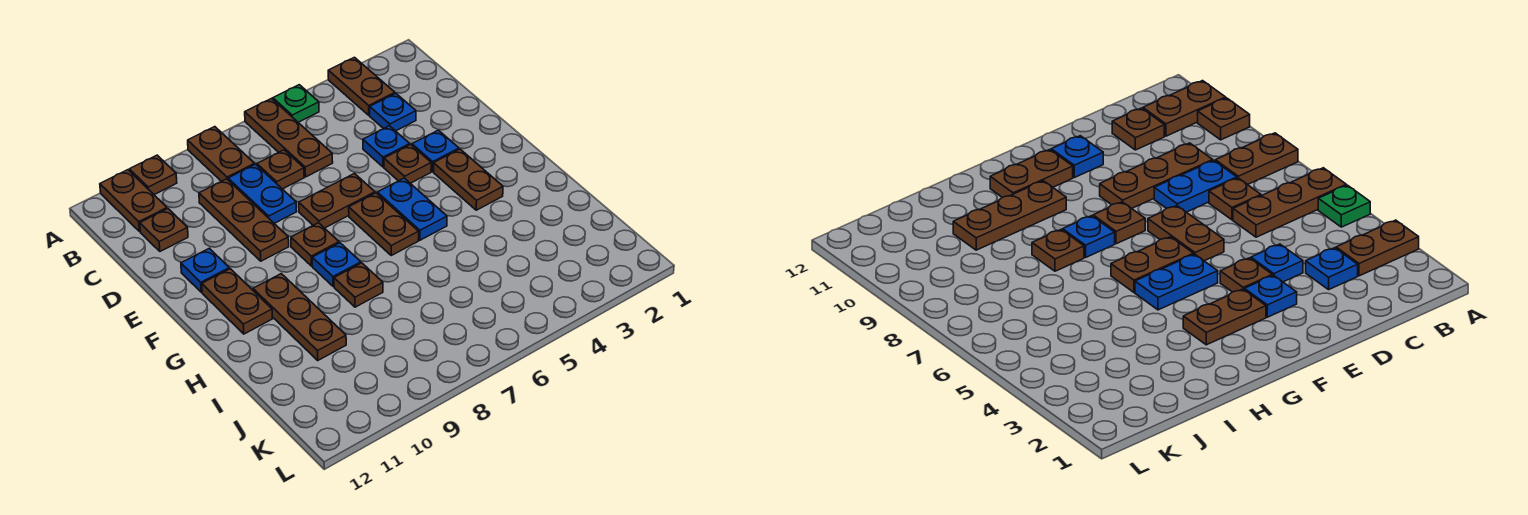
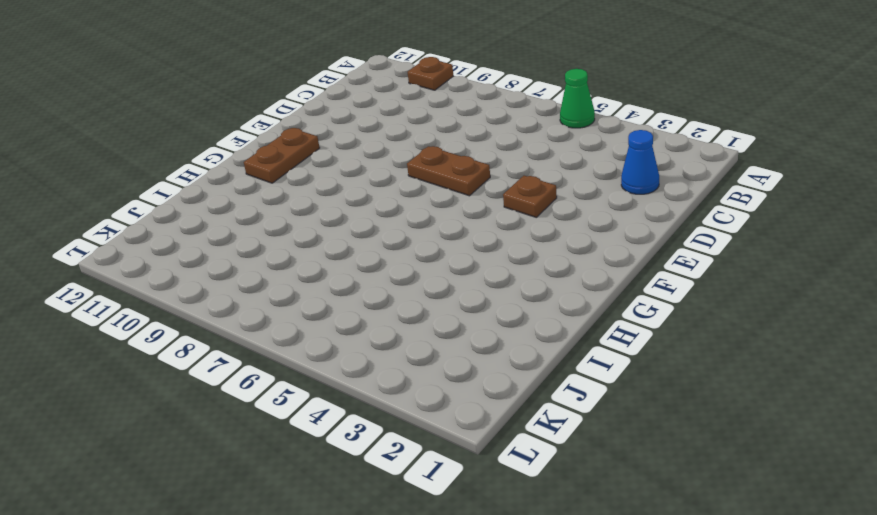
green cone A5 level 1 -> green plate A5 level 1
blue cone C2 level 1 -> none
none -> brown plate A3:B3 level 1
none -> brown plate A6:C6 level 1
none -> brown plate A8:B8 level 1

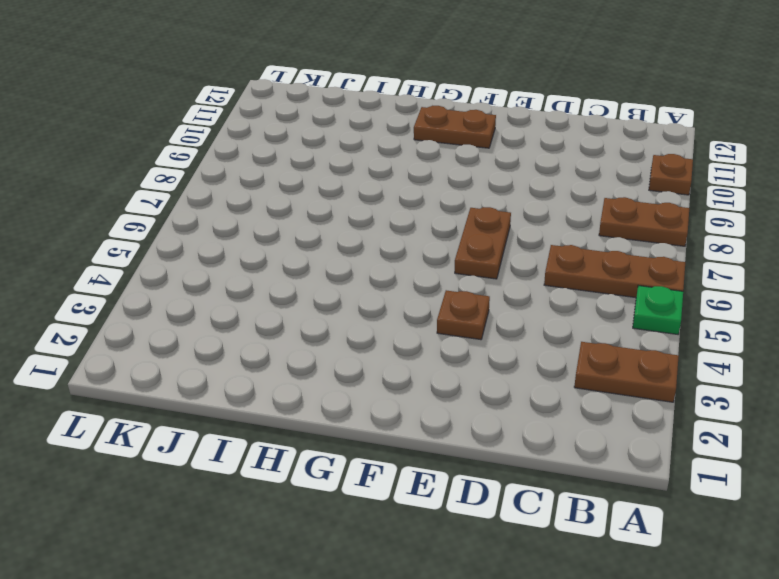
none -> brown plate A11:B11 level 1
none -> blue plate C3 level 1
none -> brown plate C7 level 1

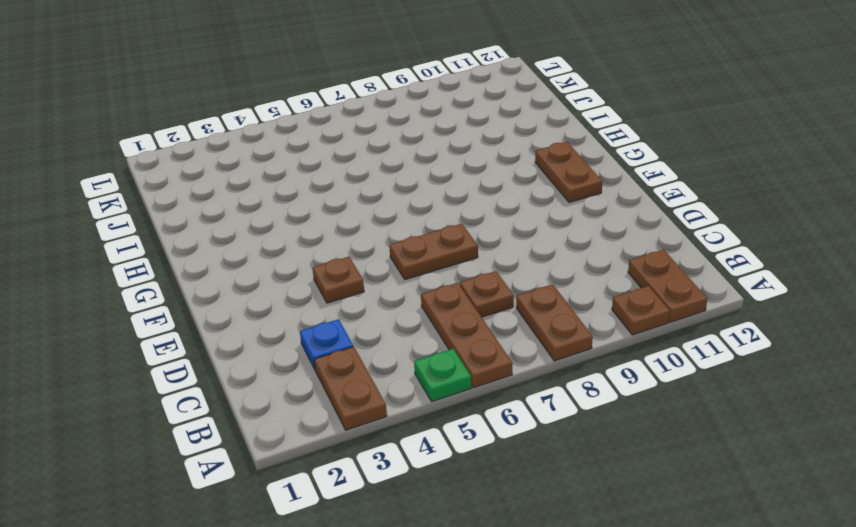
none -> blue plate C8:D8 level 1
none -> brown plate C9:E9 level 1
none -> brown plate C11 level 1

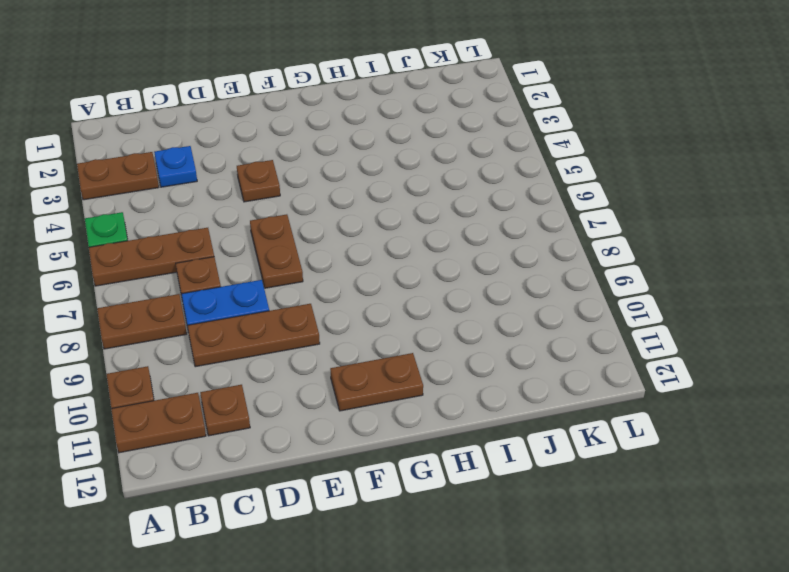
none -> blue plate D4 level 1
none -> blue plate E3 level 1
none -> blue plate E11 level 1

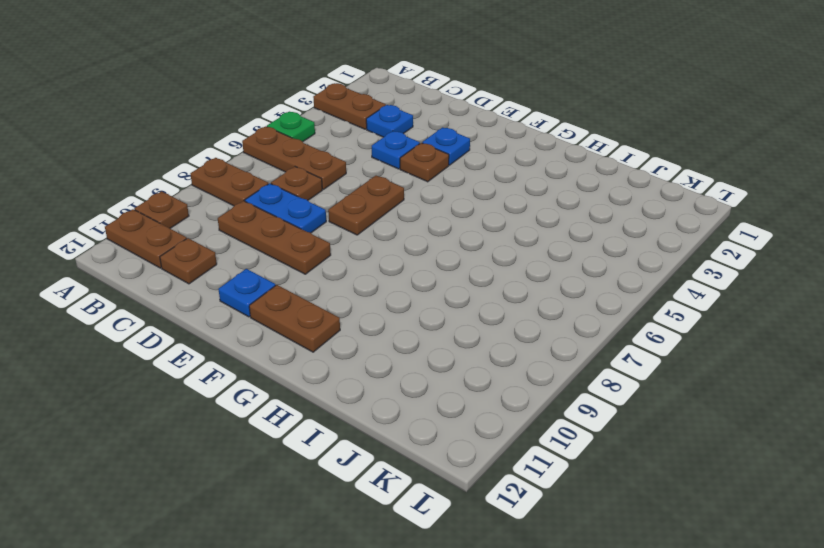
none -> brown plate F3:G3 level 1
none -> blue plate F5:G5 level 1
none -> brown plate F6:G6 level 1

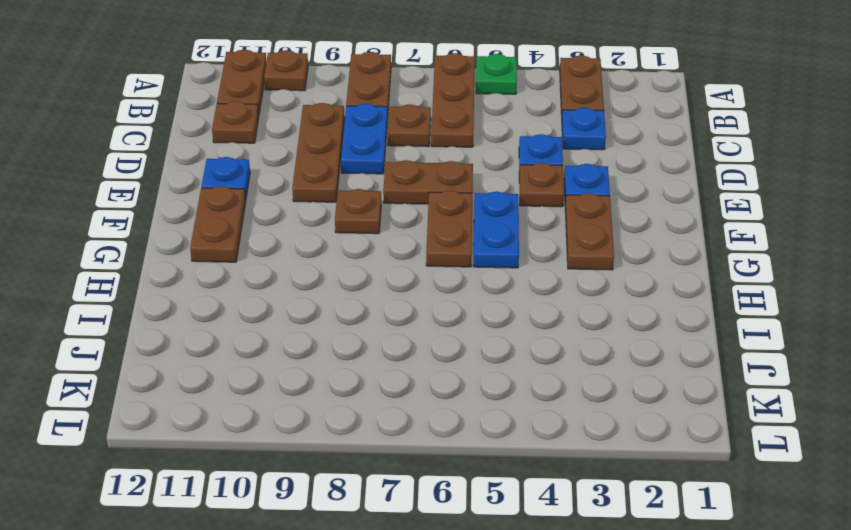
none -> blue plate G8 level 1
none -> brown plate G10:I10 level 1
none -> brown plate H8 level 1

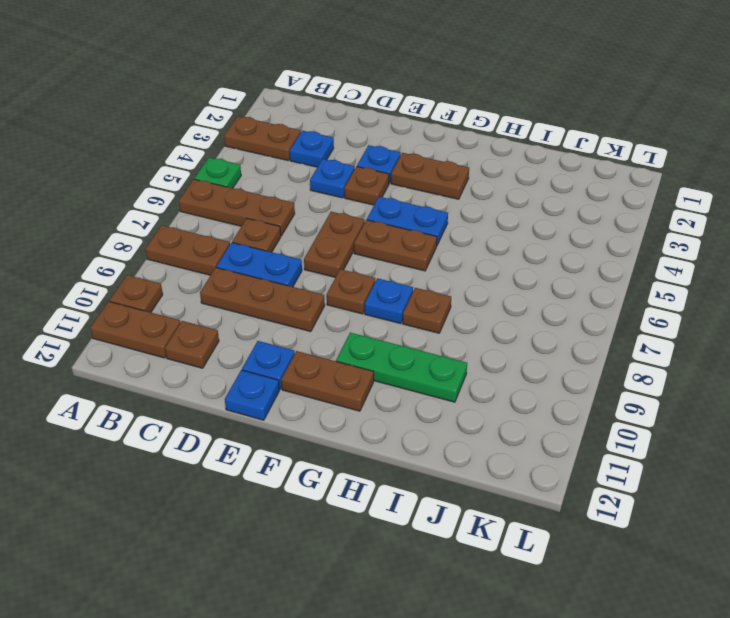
blue plate E12 level 1 -> none
green plate G10:I10 level 1 -> brown plate G10:I10 level 1

